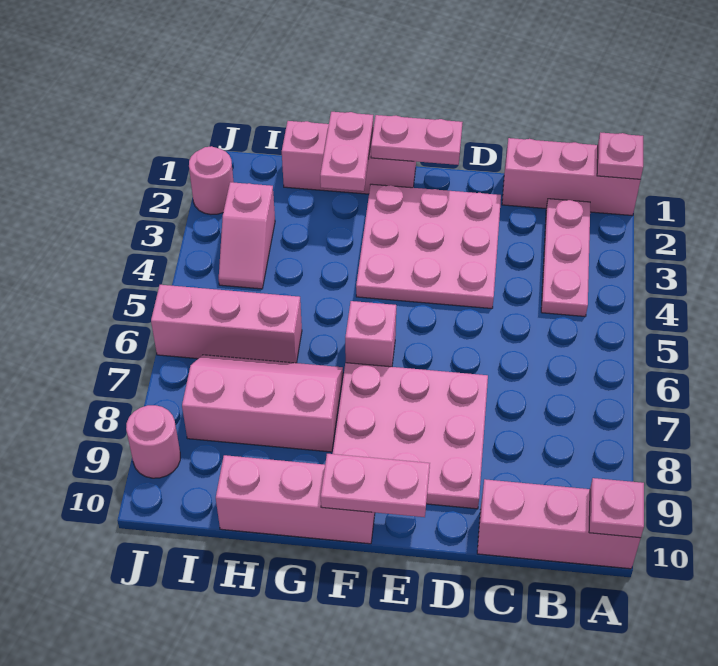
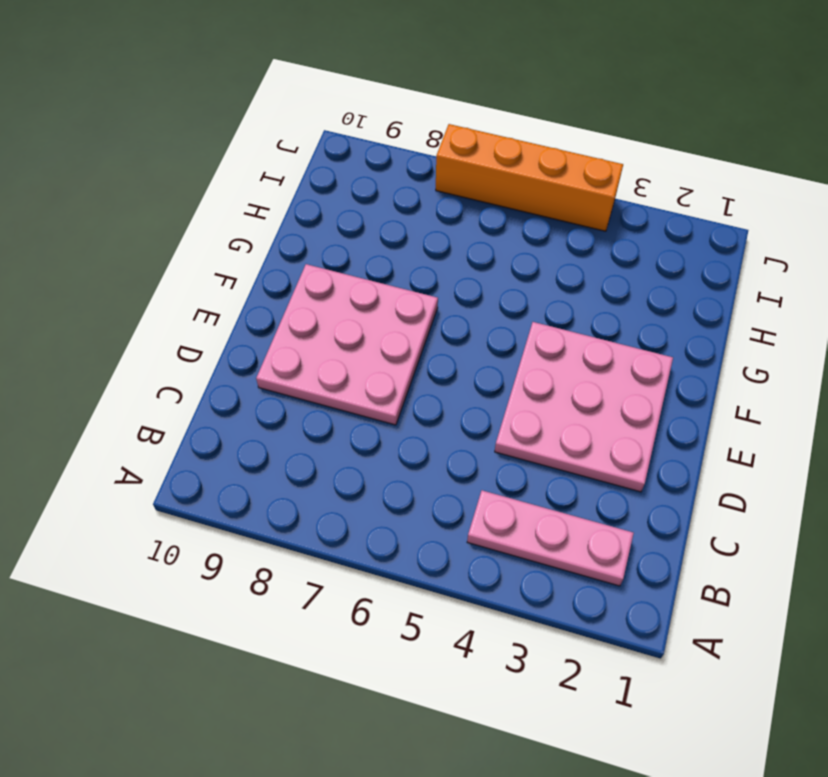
orange brick J4:J7 level 1 -> pink brick H6:J6 level 1
none -> pink brick A1:C1 level 1
none -> pink brick A10:C10 level 1
none -> pink brick F1:H1 level 1

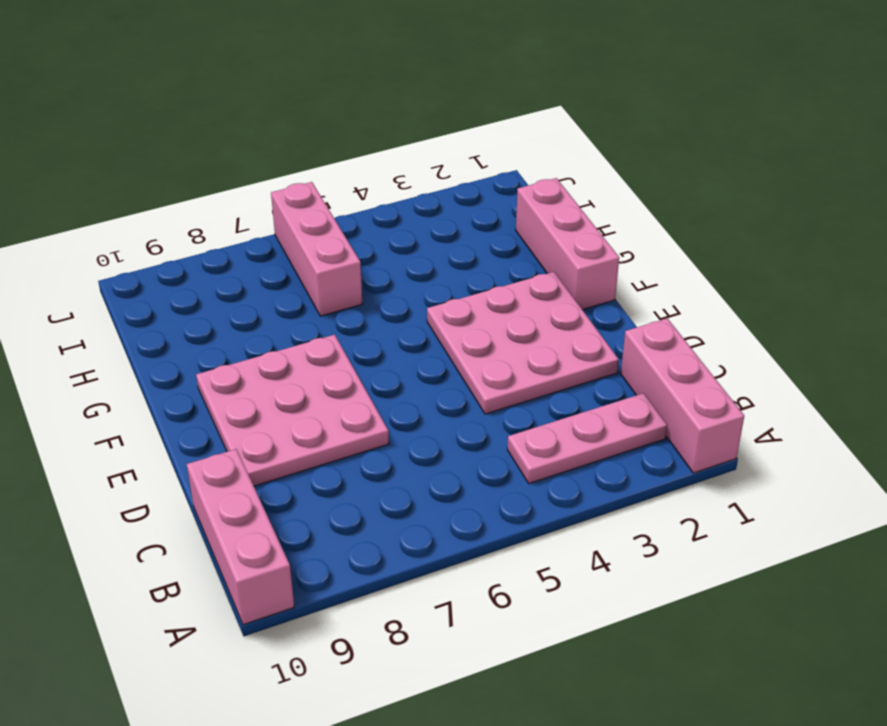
none -> pink brick F6 level 1
none -> pink brick F10:H10 level 1
none -> pink slope G7:I8 level 1 top 8

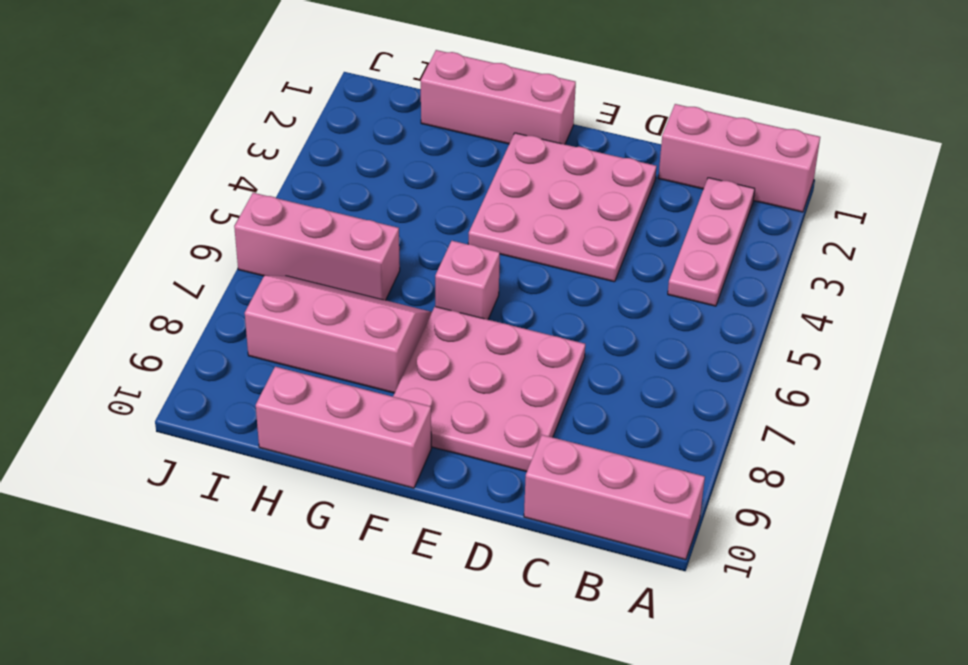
none -> pink slope I3:I4 level 1 top 3
none -> pink round brick J2 level 1
none -> pink round brick J9 level 1

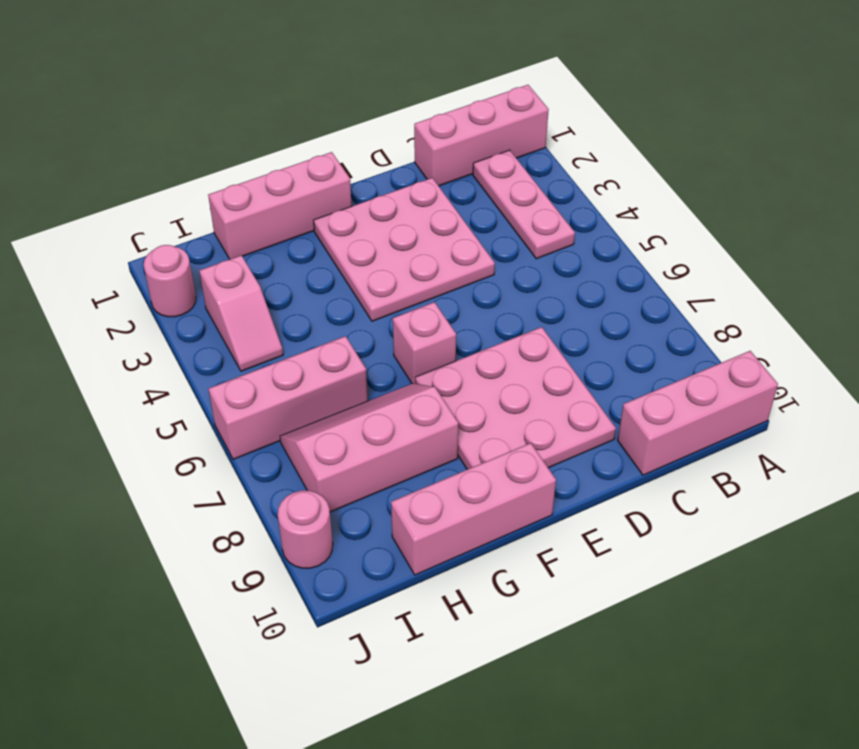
none -> pink plate A1 level 2
none -> pink plate A10 level 2
none -> pink plate E1:F1 level 2

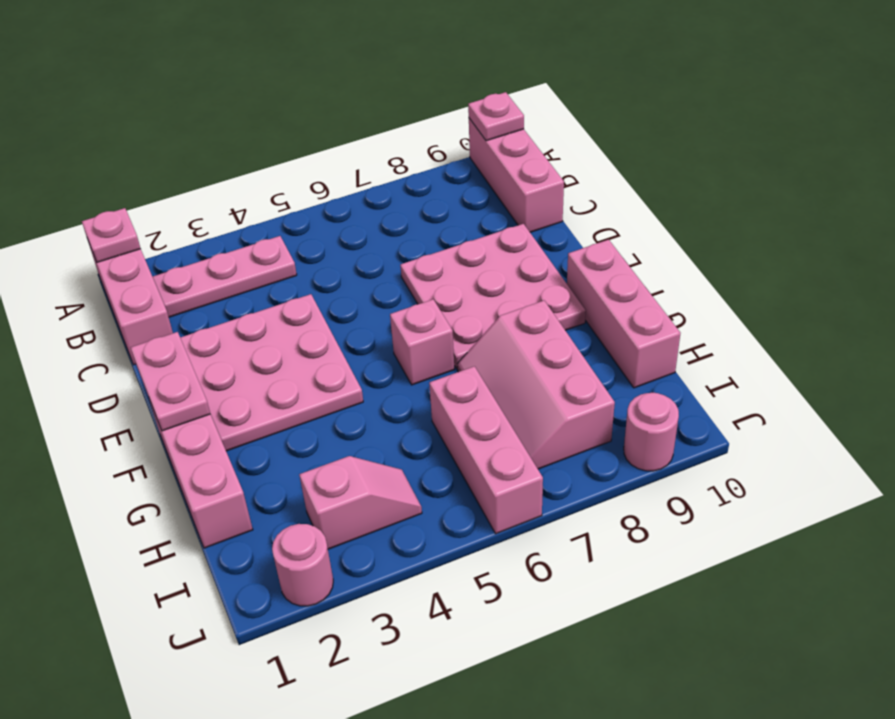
none -> pink plate E10:F10 level 2
none -> pink plate G1:G2 level 2

